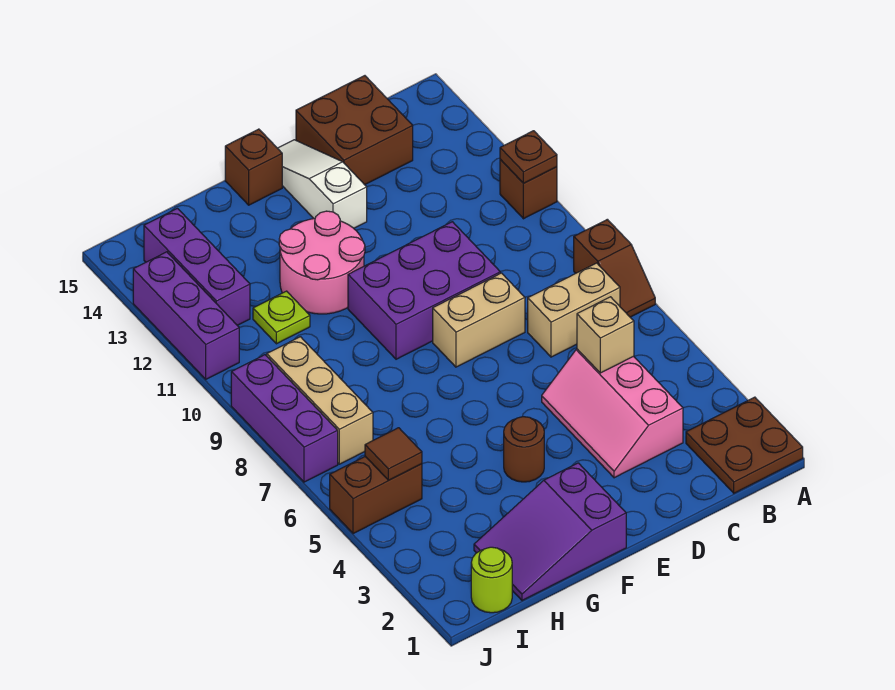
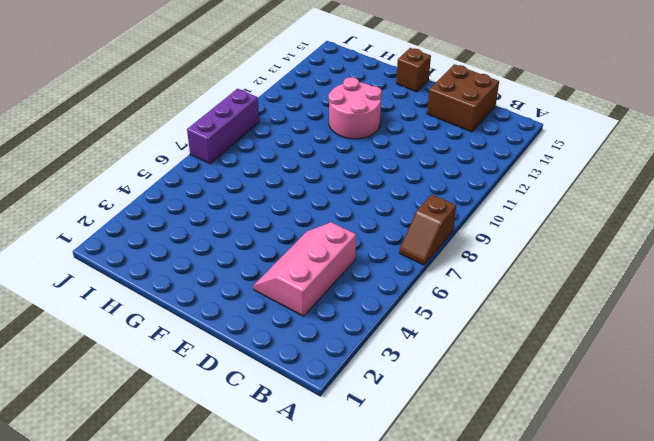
none -> brown plate A1:B2 level 1
none -> brown brick A11 level 1
none -> tan brick B7:C7 level 1

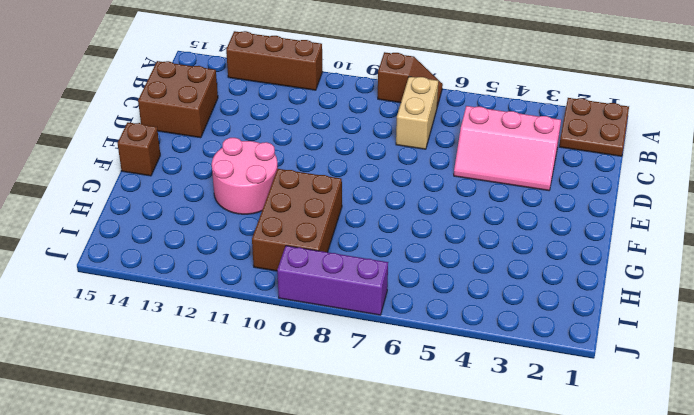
brown brick A11:A13 level 1 -> brown brick A11 level 1
brown brick G9:I10 level 1 -> tan brick I7:I9 level 1
none -> tan brick D8:E8 level 1
none -> purple brick D9:F10 level 1
none -> white slope E13:E15 level 1 top 13

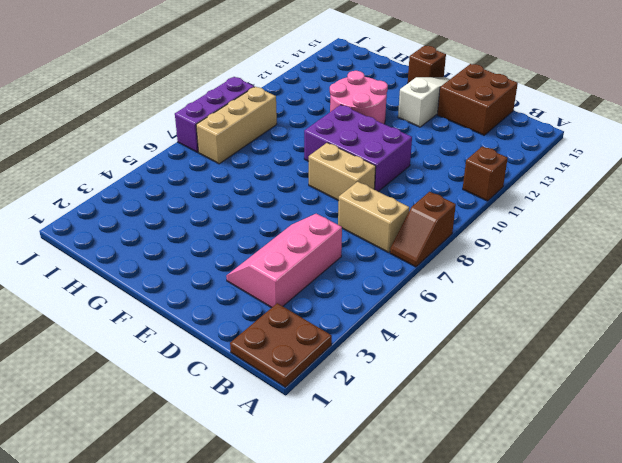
none -> purple slope F1:H2 level 1 top F
none -> brown round brick F4 level 1
none -> lime plate H11 level 1

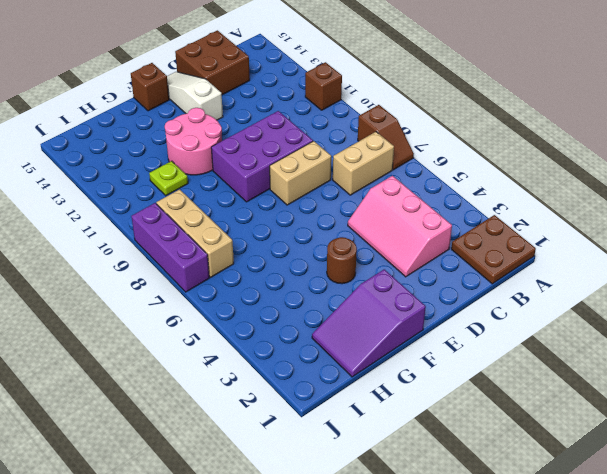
none -> lime round brick I1 level 1
none -> brown brick I5:J5 level 1
none -> purple brick I12:I14 level 1

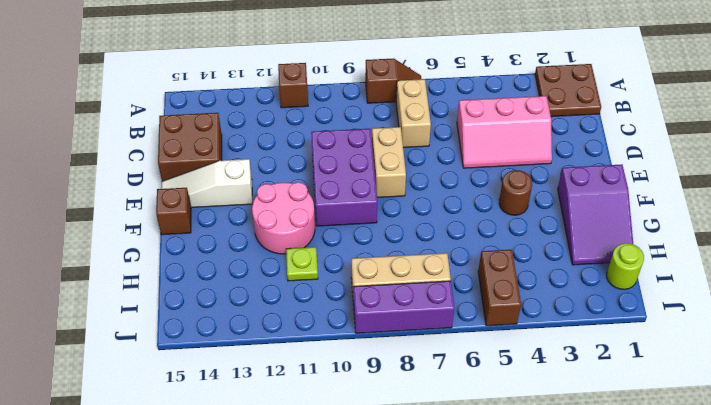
none -> purple brick I12:I14 level 1
none -> purple brick J11:J13 level 1
none -> brown plate A11 level 2

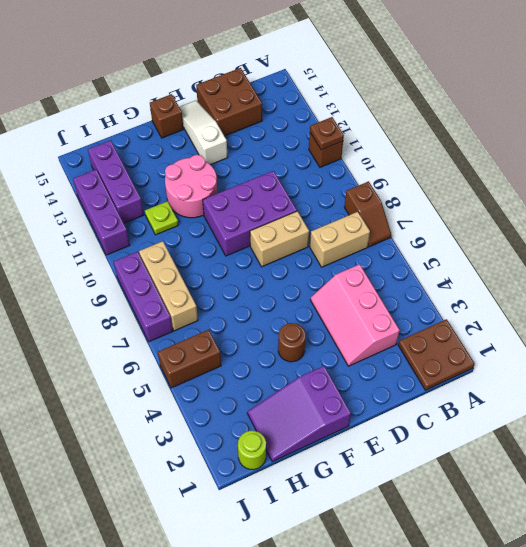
none -> tan brick C5 level 2
none -> brown tile I5 level 2

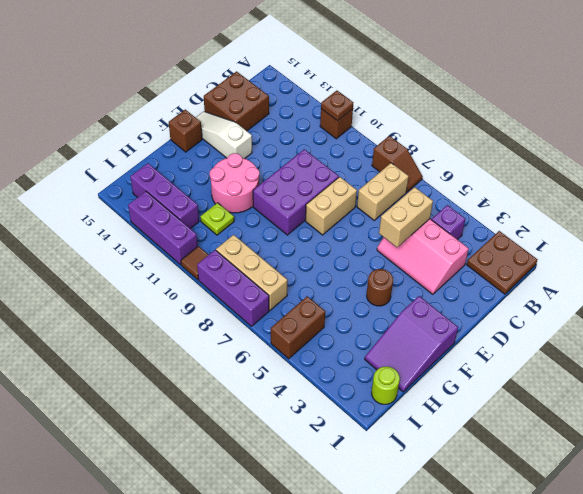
purple brick B4 level 1 -> none
tan brick C5:D5 level 2 -> tan brick C5 level 2
brown tile J10 level 1 -> brown tile I5 level 2

